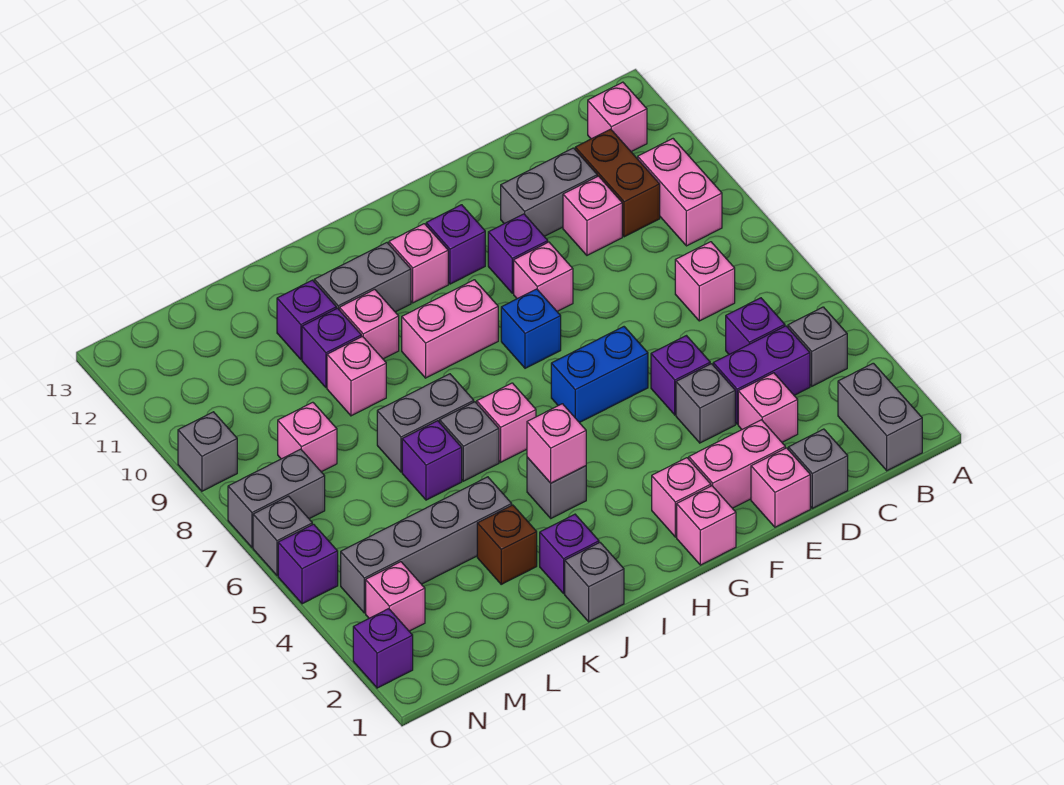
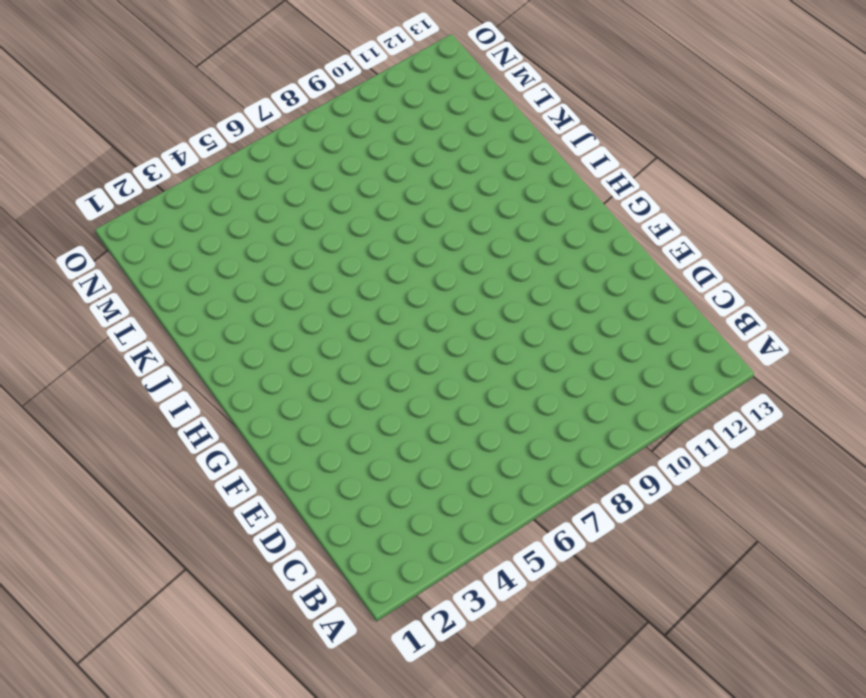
none -> grey brick B1:B2 level 1
none -> grey brick B4 level 1
none -> pink brick B9:B10 level 1
none -> pink brick B12 level 1

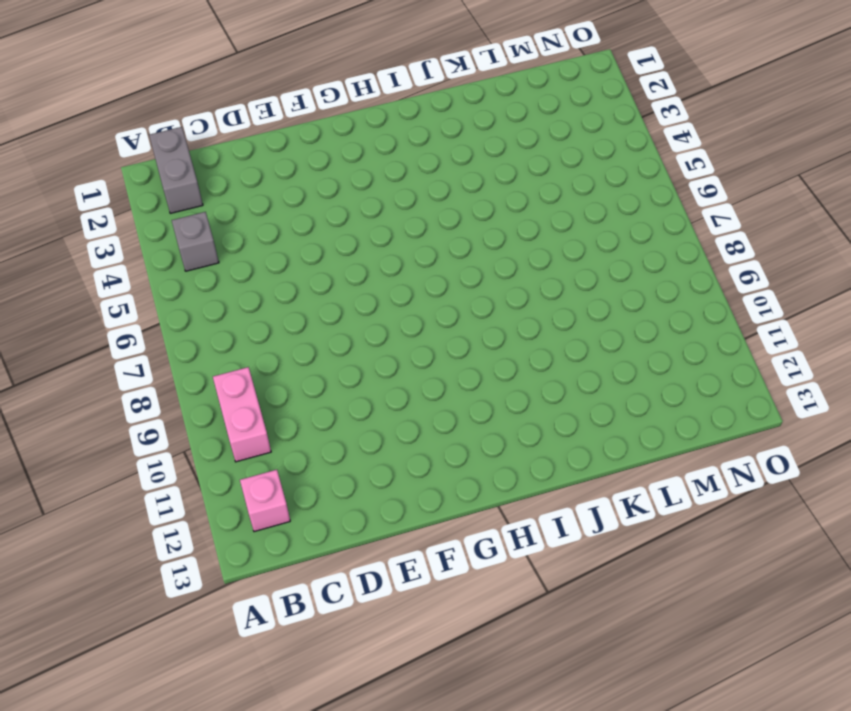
none -> purple brick C4:D4 level 1
none -> purple brick C5 level 1
none -> pink brick C7 level 1
none -> brown brick C10:C11 level 1

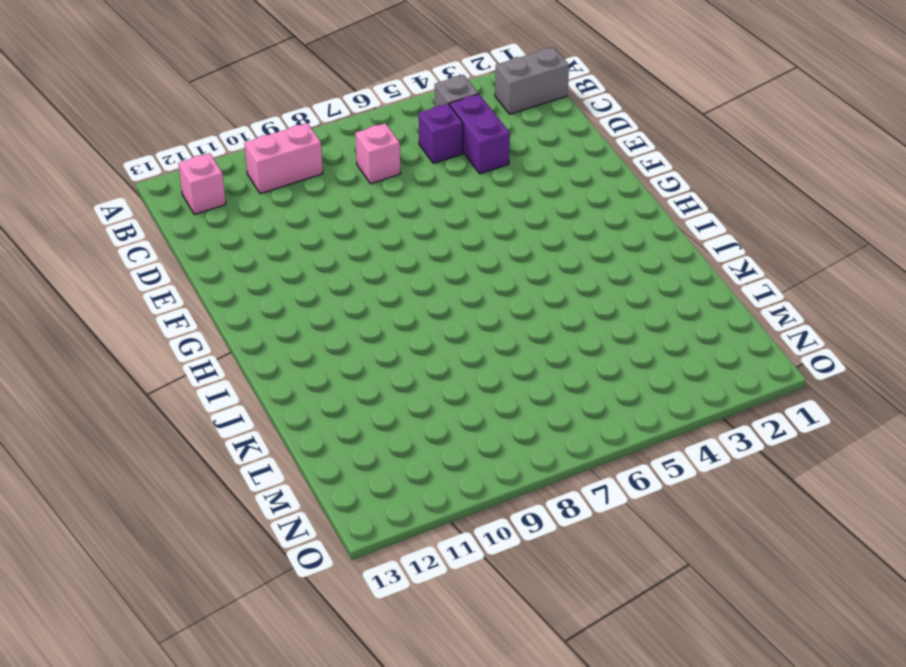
none -> brown brick C10:C11 level 1
none -> grey brick D1 level 1
none -> pink brick D3 level 1
none -> pink brick D10 level 1

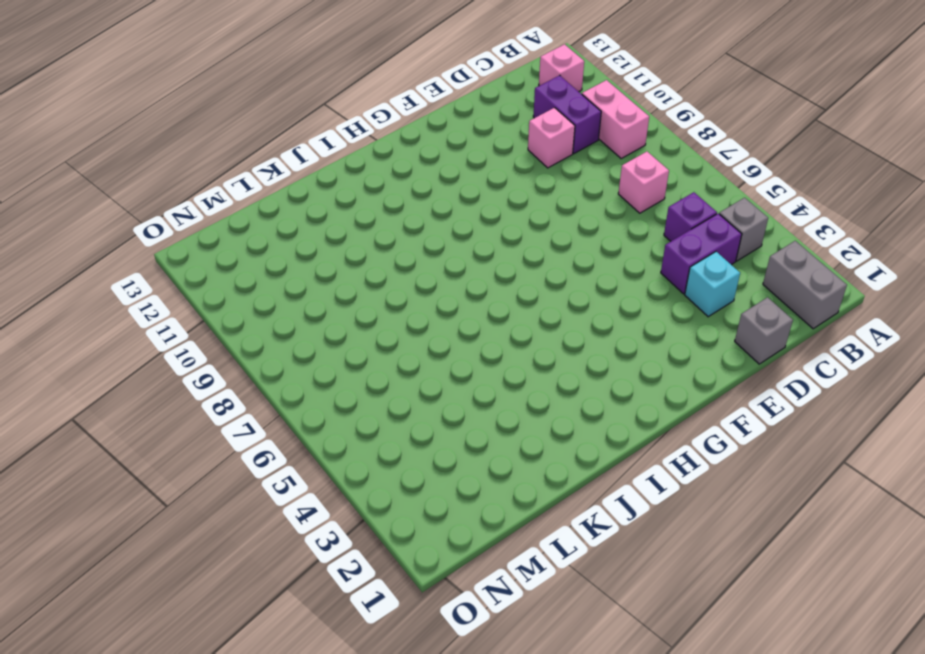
purple brick C10:C11 level 1 -> brown brick C10:C11 level 1
cyan brick D3 level 1 -> pink brick D3 level 1
none -> grey brick D11:E11 level 1
none -> pink brick E1 level 1
none -> pink brick E2:F2 level 1
none -> grey brick E4 level 1

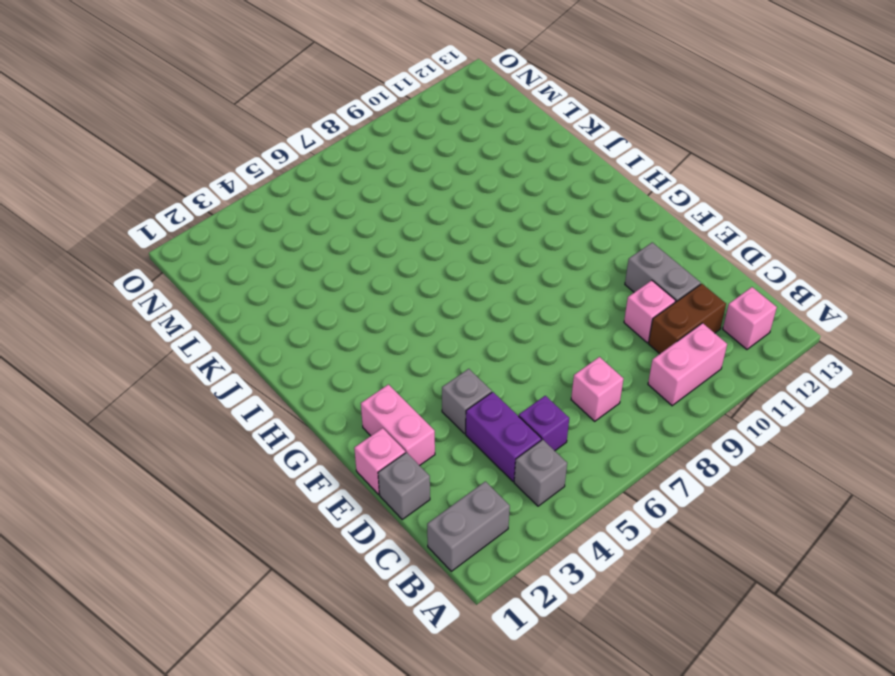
none -> pink brick D3 level 1
none -> purple brick E5 level 1
none -> blue brick F6:G6 level 1
none -> pink brick F9 level 1

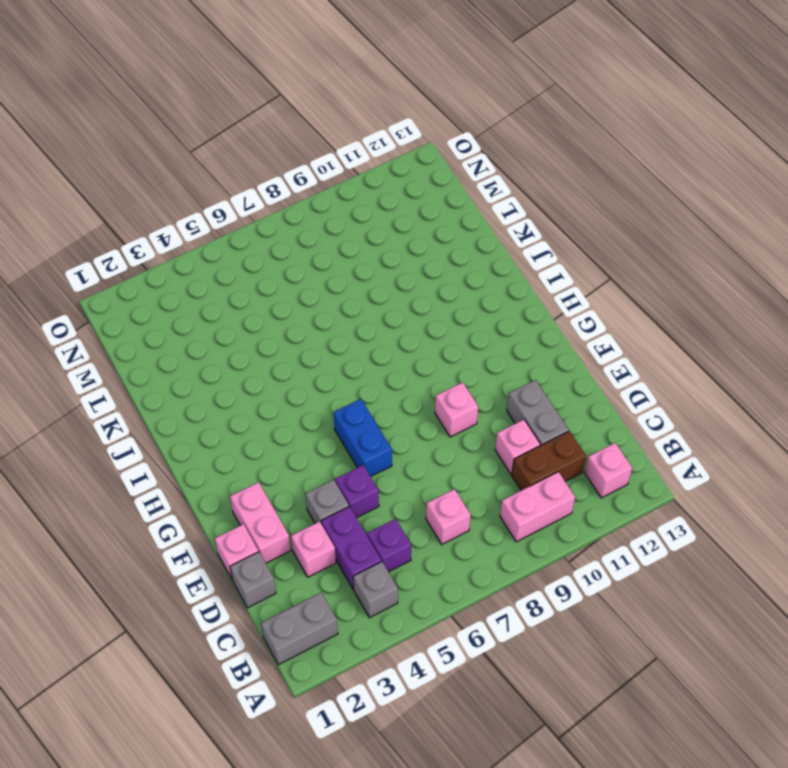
none -> purple brick F10 level 1
none -> pink brick G1 level 1
none -> pink brick G2 level 1
none -> blue brick G8 level 1

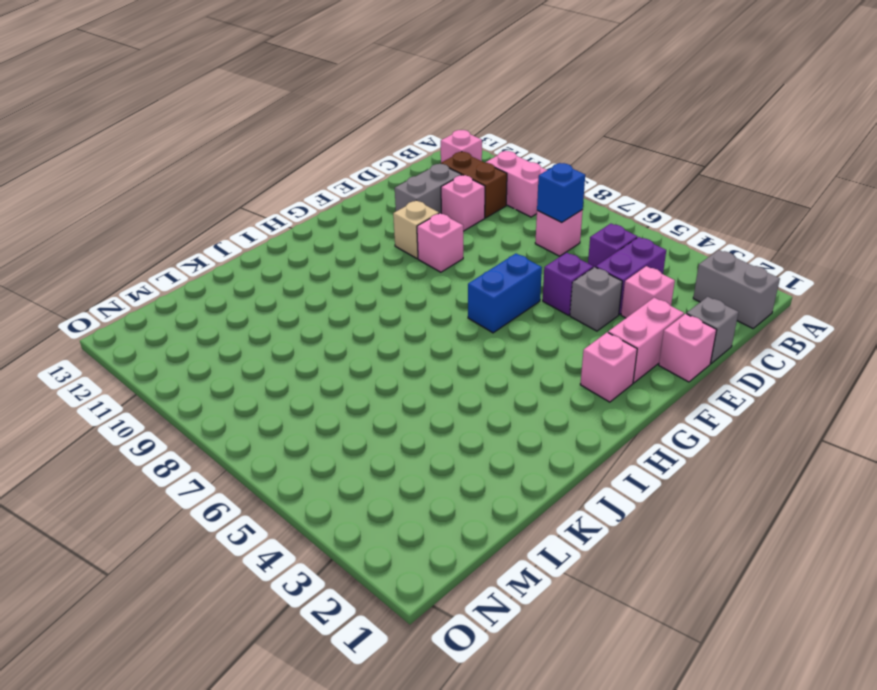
blue brick C7 level 2 -> blue brick G8 level 1
tan brick F10 level 1 -> purple brick F10 level 1
none -> grey brick B4 level 1
none -> pink brick G1 level 1
none -> purple brick G11 level 1
none -> pink brick H9:I9 level 1

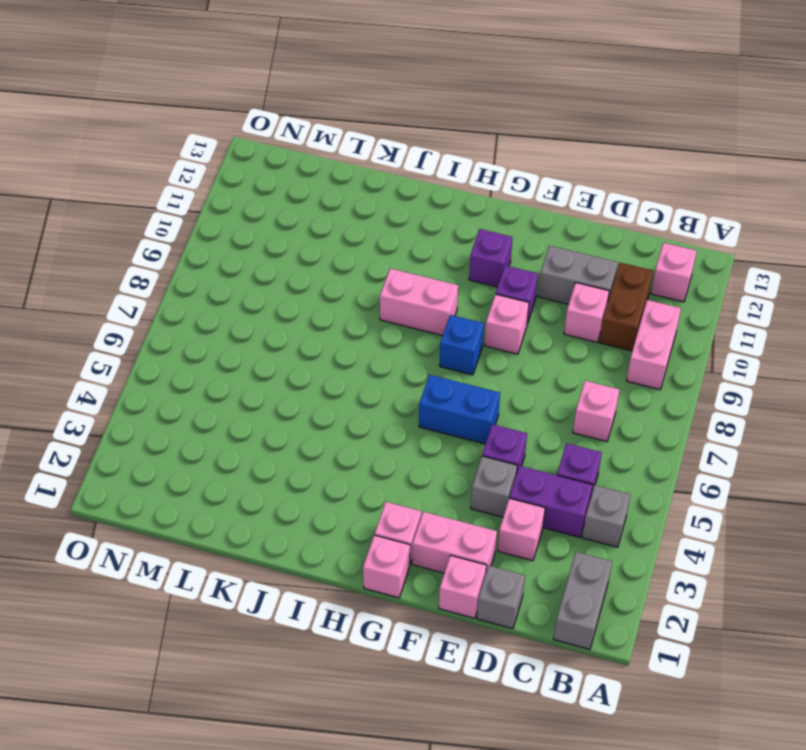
none -> pink brick H11 level 1
none -> grey brick I4 level 1
none -> pink brick I6 level 1
none -> grey brick I11:J11 level 1

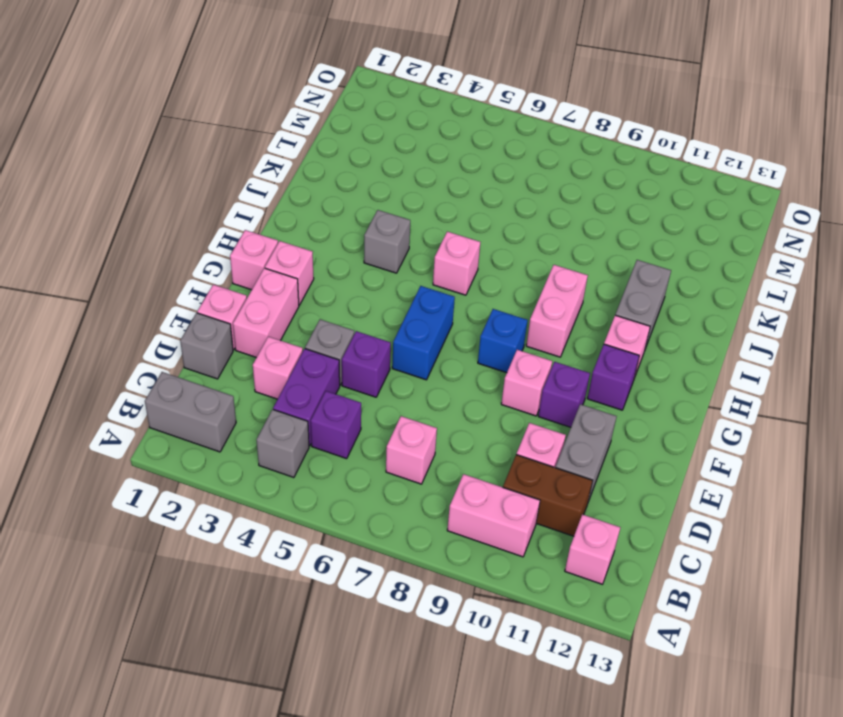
none -> grey brick J1 level 1
none -> purple brick J2 level 1
none -> grey brick J6 level 1
none -> grey brick J7:K7 level 1

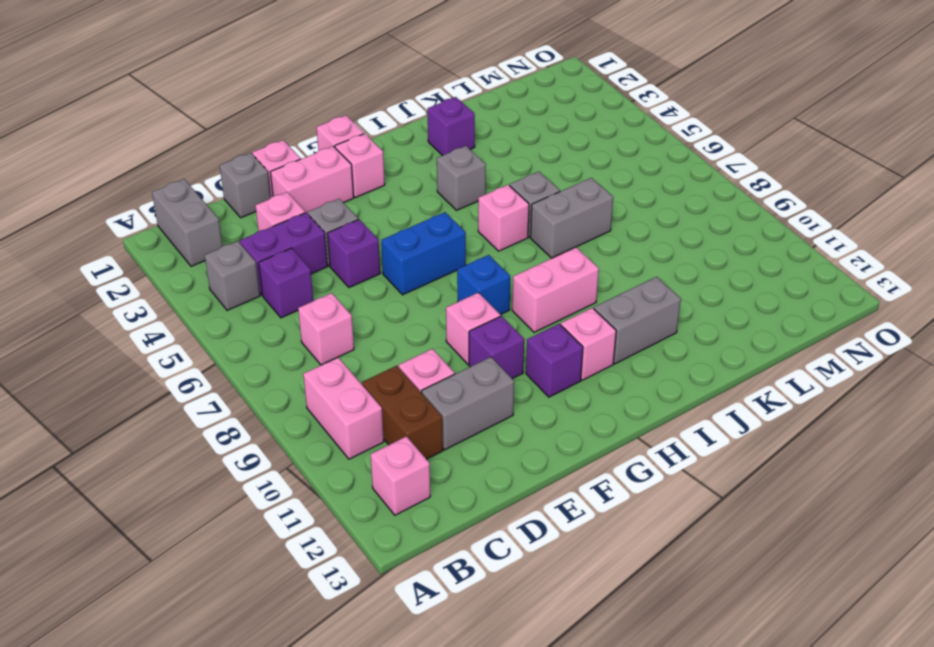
none -> grey brick J1 level 1
none -> pink brick J10 level 1
none -> brown brick K3 level 1
none -> grey brick K4:N4 level 1

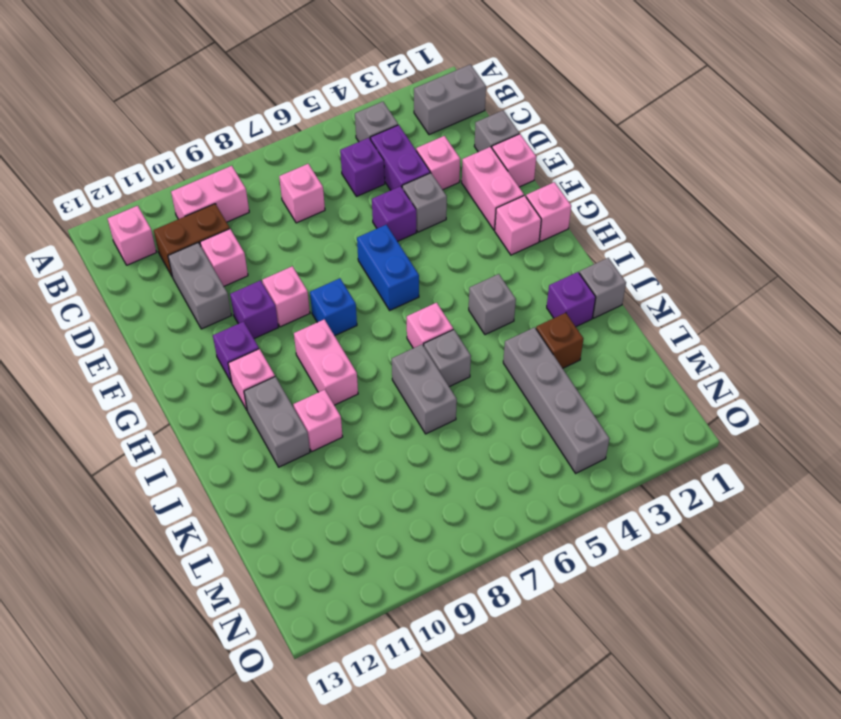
none -> purple brick K6 level 1
none -> pink brick K9 level 1
none -> purple brick K10 level 1
none -> purple brick K11 level 1

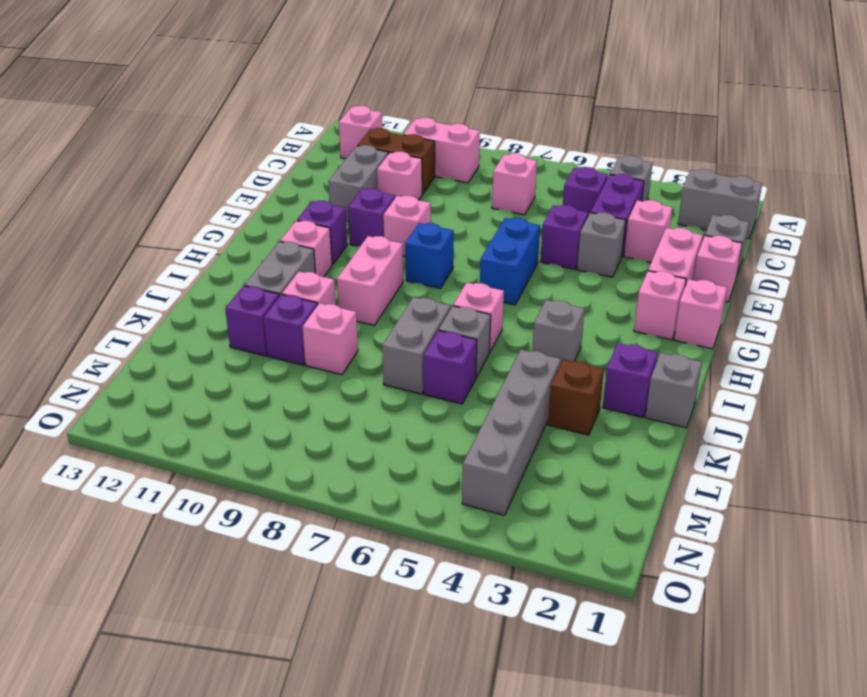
none -> pink brick M8 level 1
none -> pink brick N3 level 1
none -> grey brick N7:O7 level 1
none -> purple brick O2 level 1

